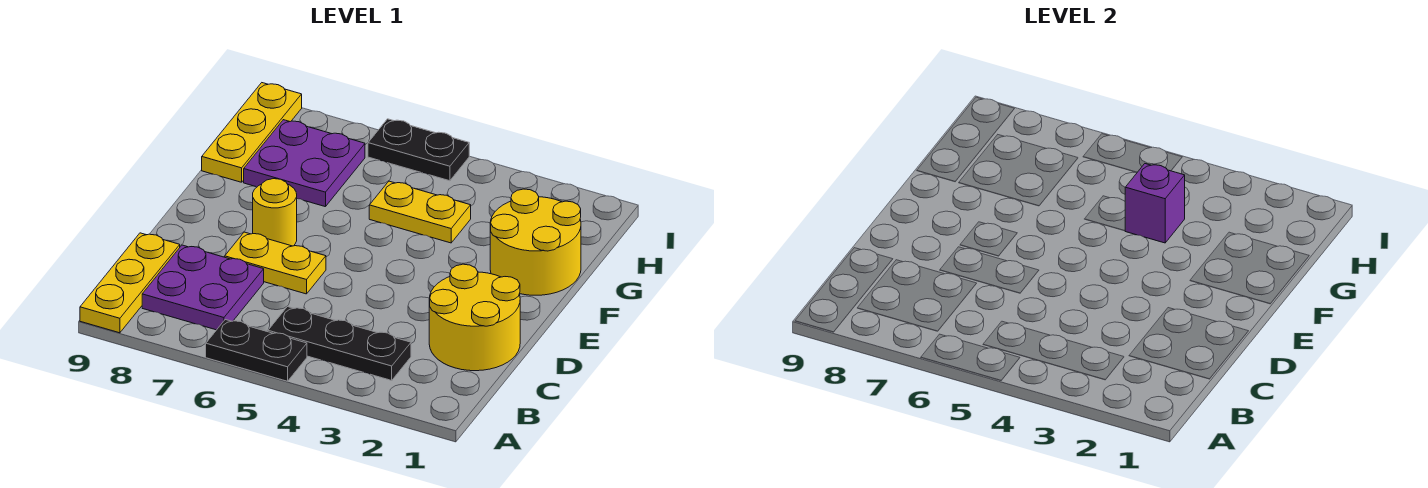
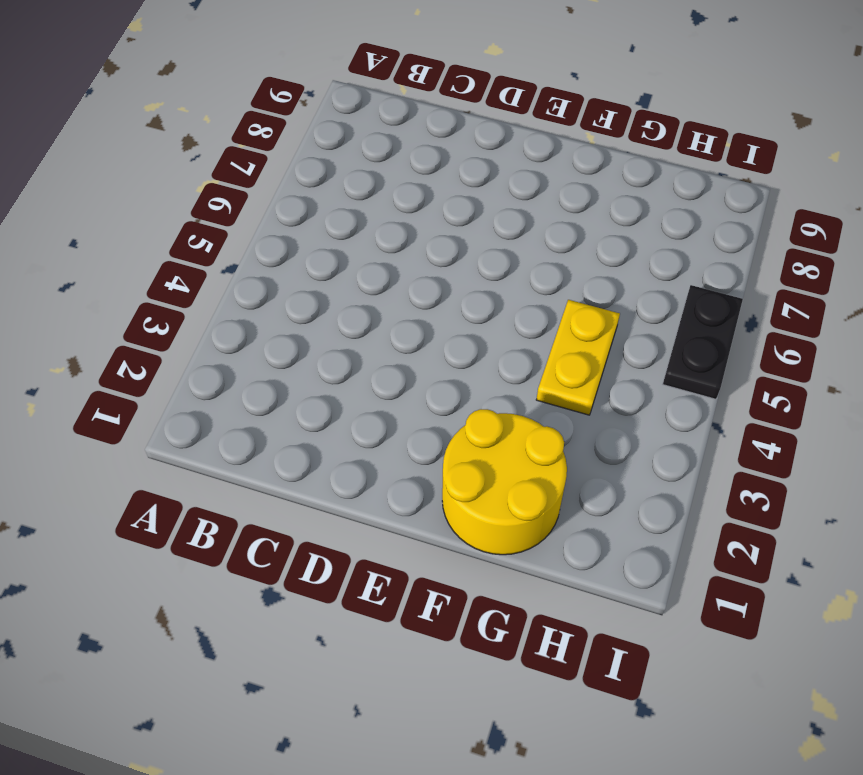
none -> black plate A5:A6 level 1
none -> yellow plate A9:C9 level 1
none -> black plate B3:B5 level 1

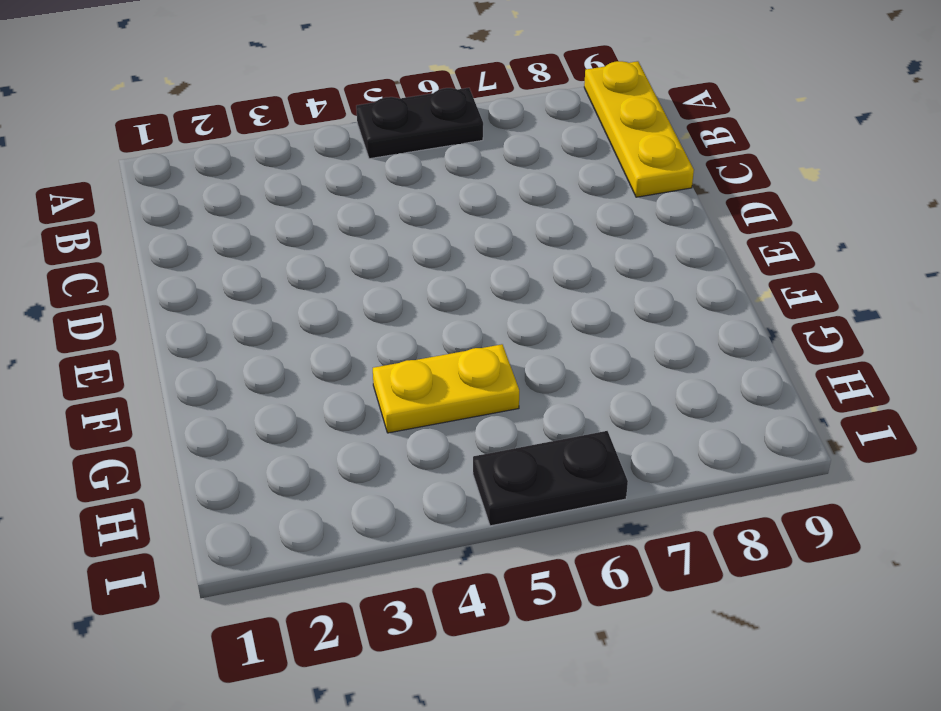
none -> black plate B3:B5 level 1
none -> purple plate B7:C8 level 1
none -> yellow round brick C1:D2 level 1

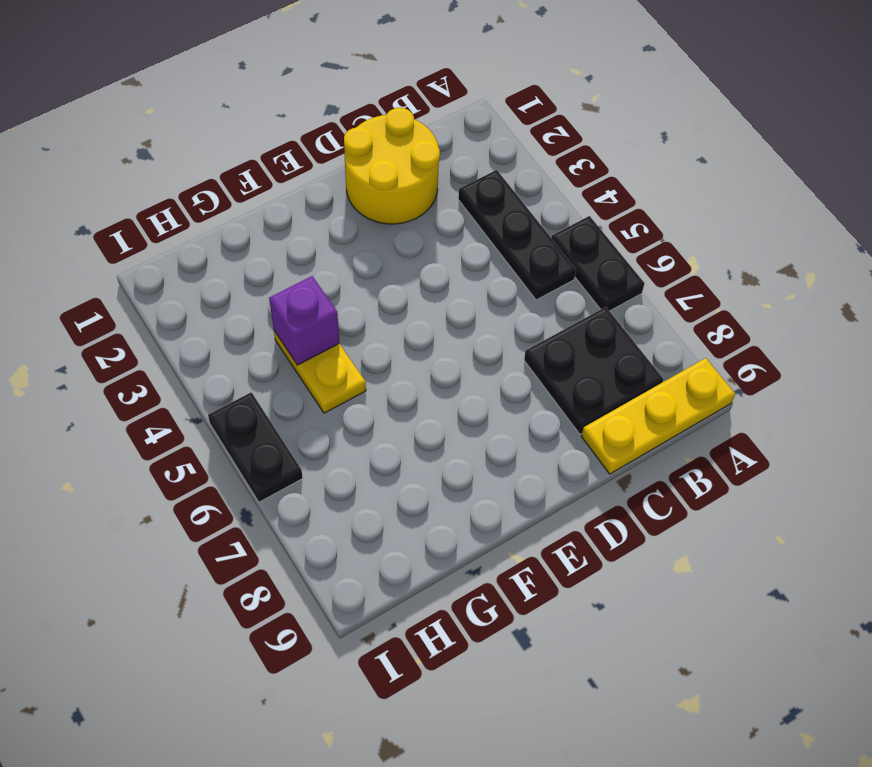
black plate B7:C8 level 1 -> purple plate B7:C8 level 1
none -> yellow plate D6:D7 level 1
none -> yellow round brick E7 level 1
none -> yellow round brick F1:G2 level 1

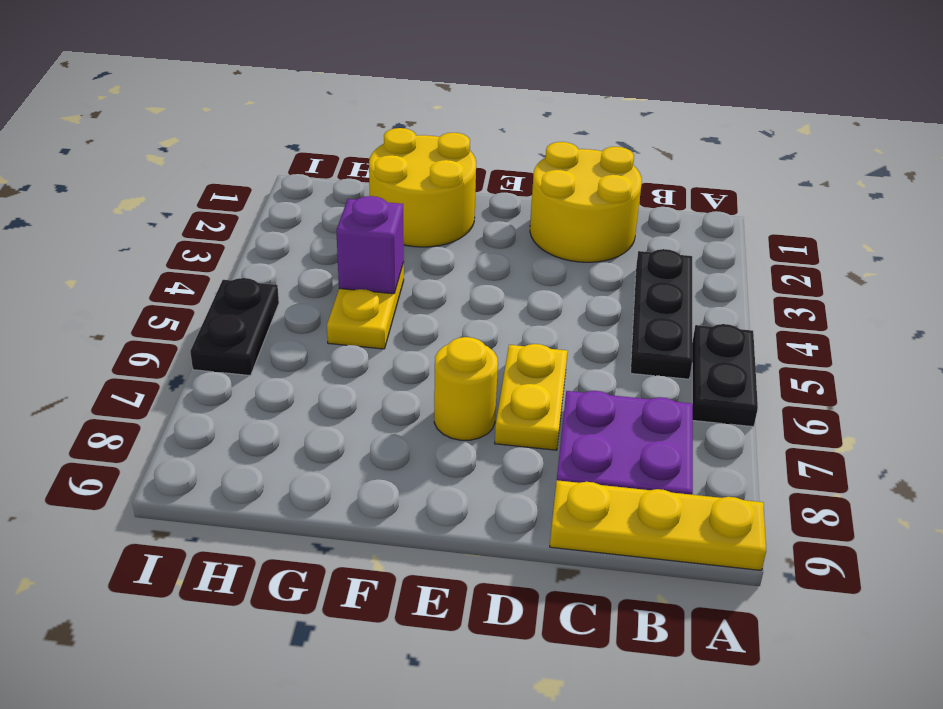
none -> purple plate G7:H8 level 1
none -> yellow plate G9:I9 level 1

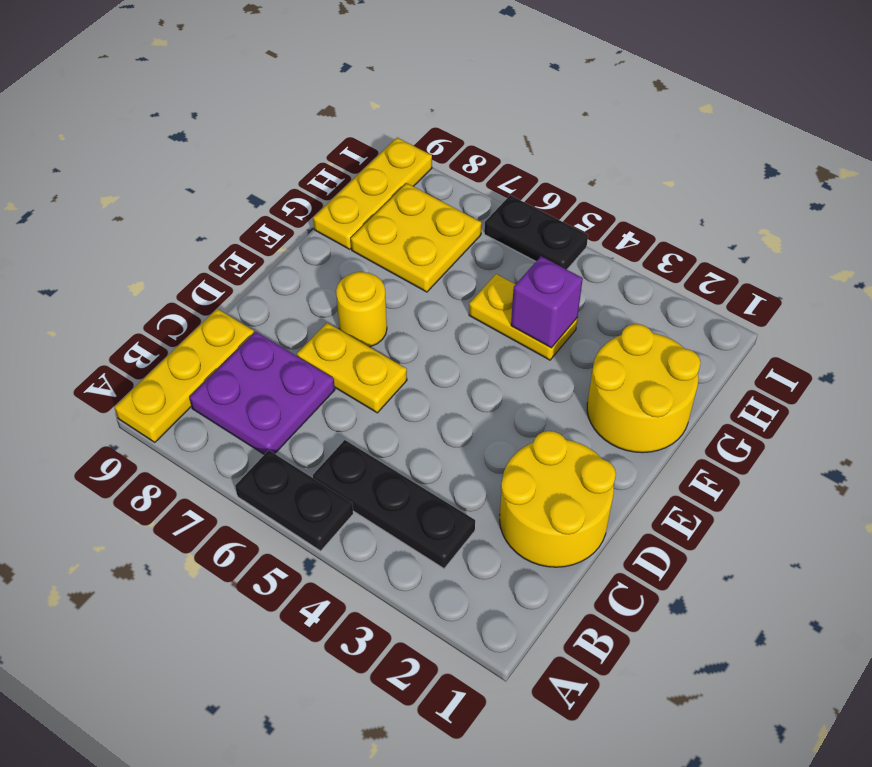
yellow plate G7:H8 level 1 -> purple plate G7:H8 level 1

